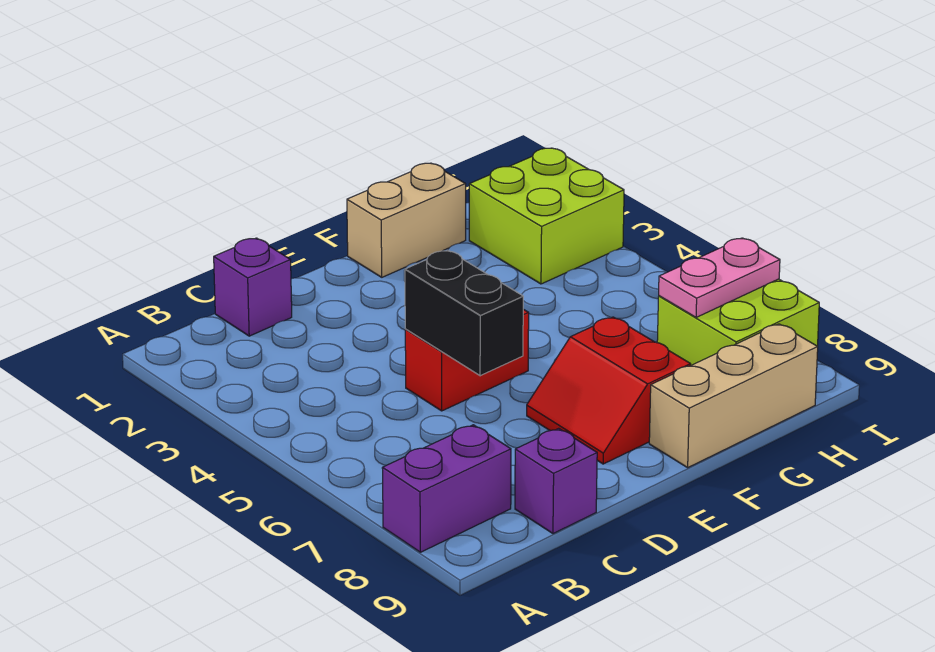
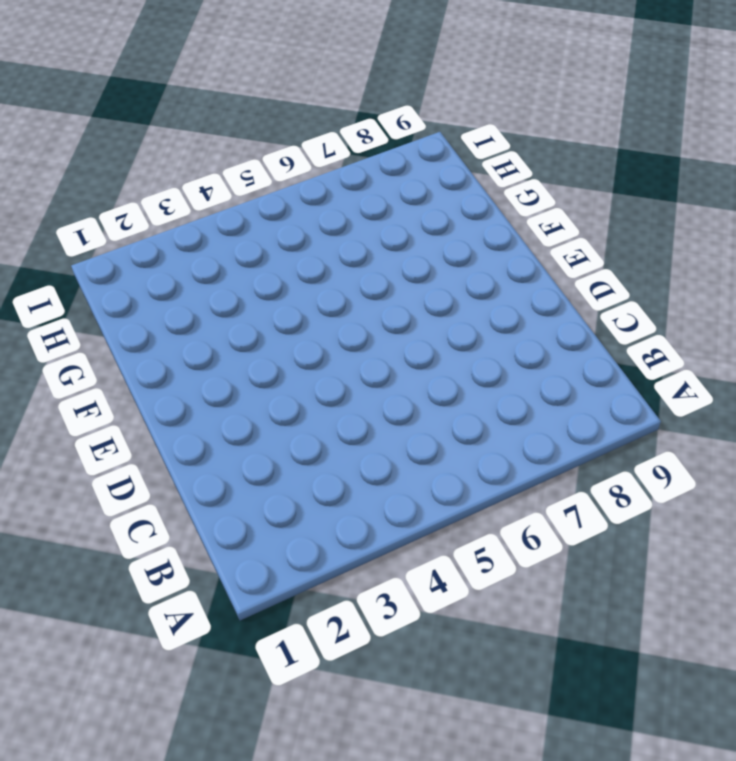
none -> purple brick A8:B8 level 1
none -> purple brick C1 level 1

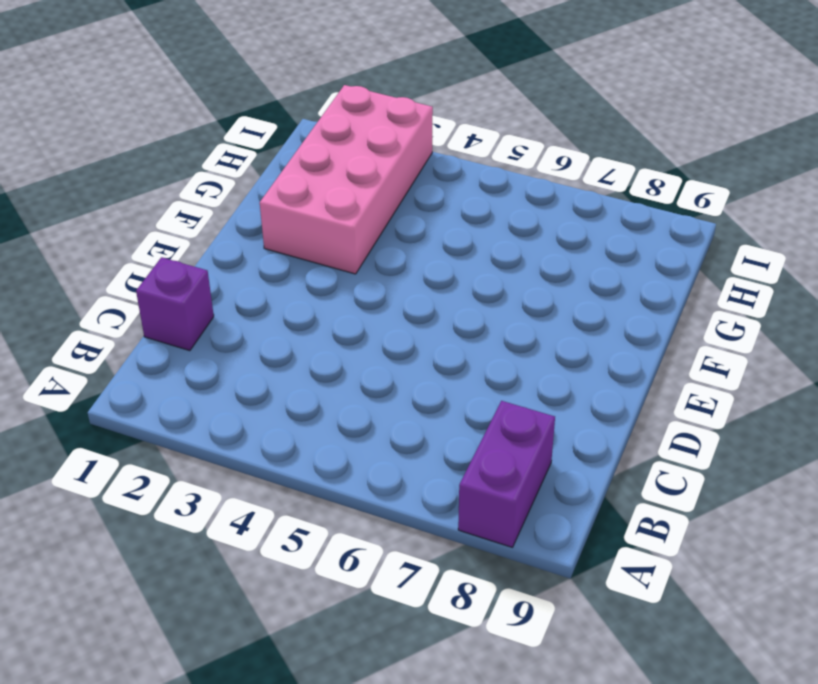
pink brick F2:I3 level 1 -> lime brick H2:I3 level 1
none -> purple brick C9 level 1
none -> red brick D5:E5 level 1

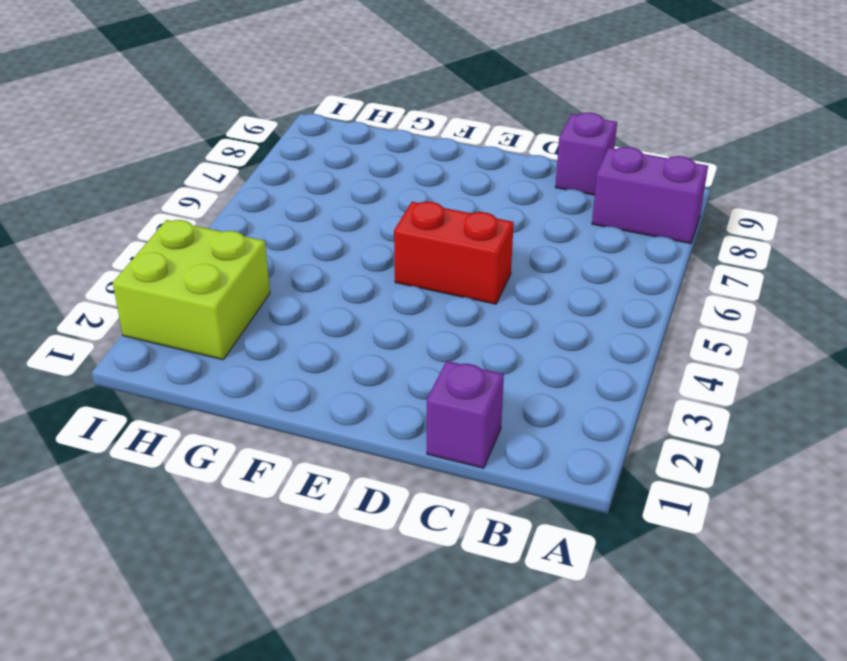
none -> red slope E7:F8 level 1 top F
none -> tan brick F1:G1 level 1

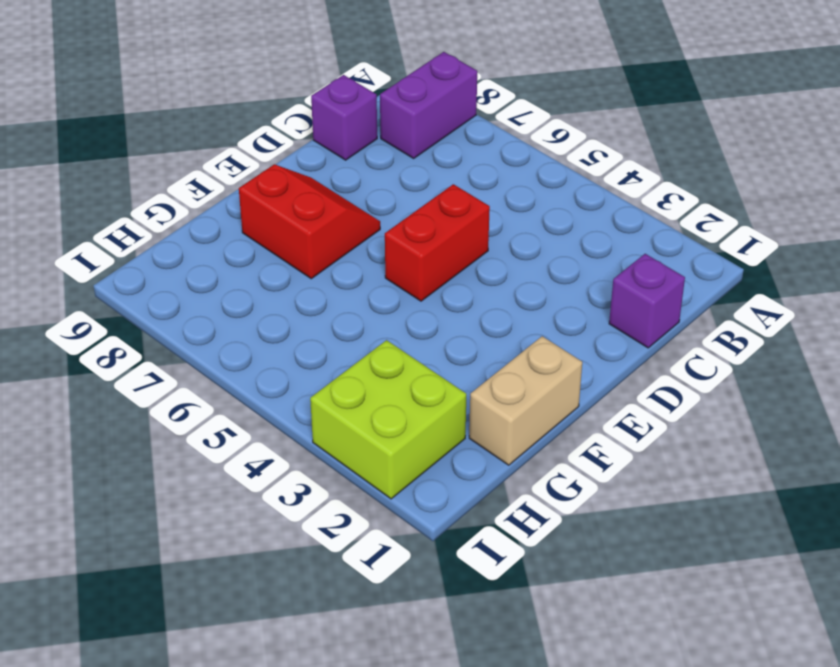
none -> tan brick F9:H9 level 1
none -> lime brick H7:I8 level 1

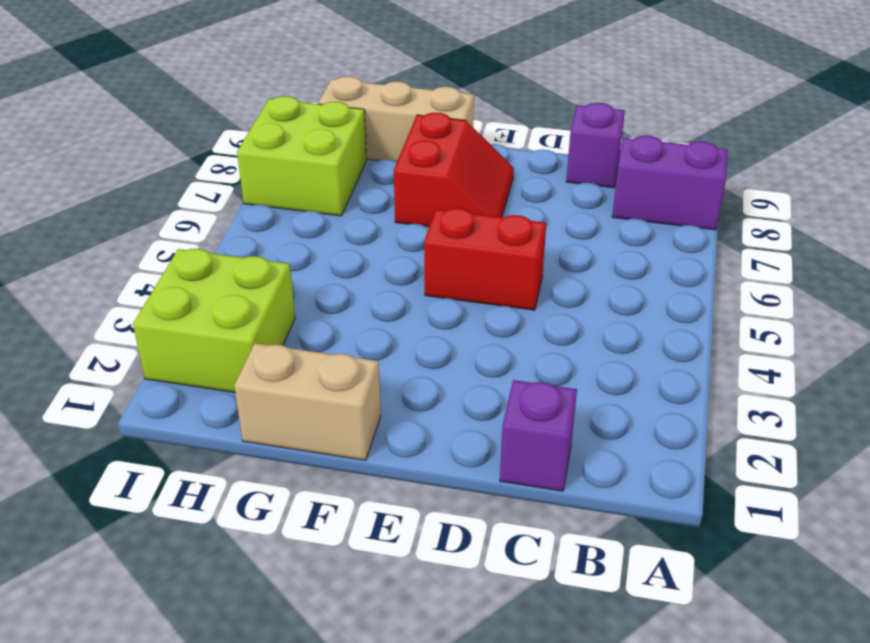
none -> black brick D5:D6 level 2
none -> pink plate H7:I7 level 2

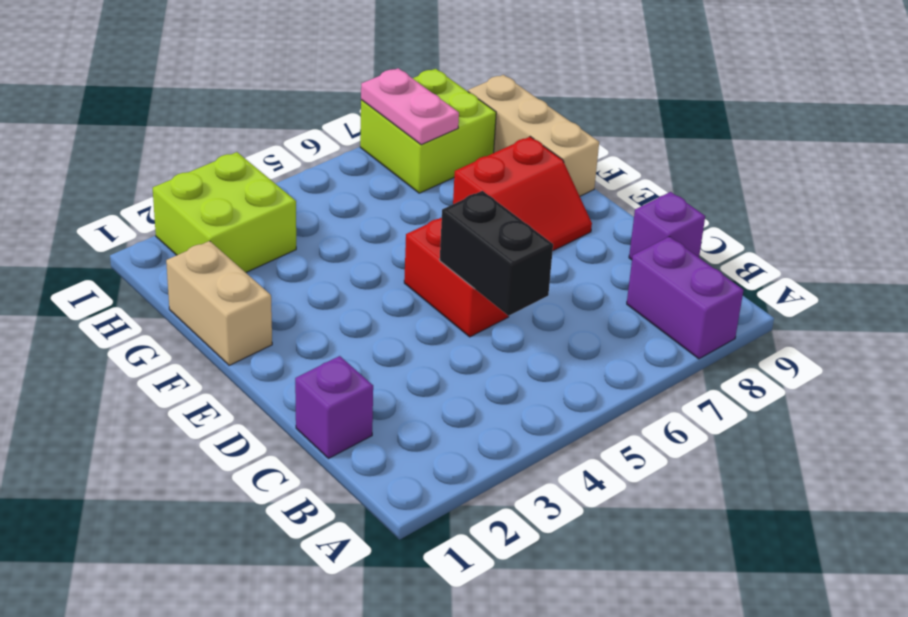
black brick C5:D5 level 2 -> black brick D5:D6 level 2

